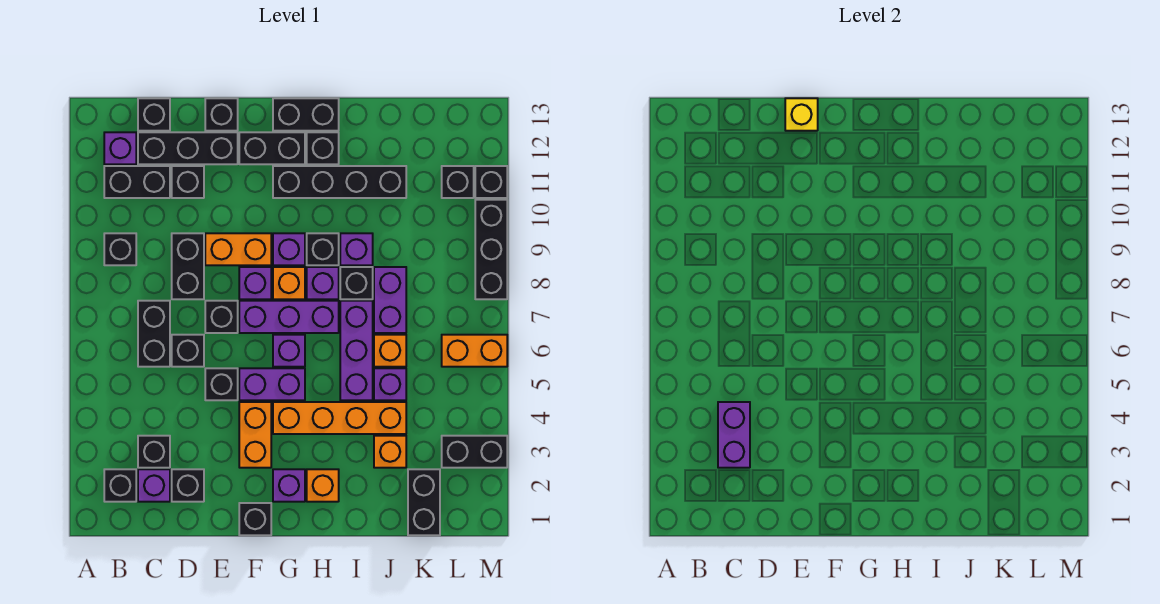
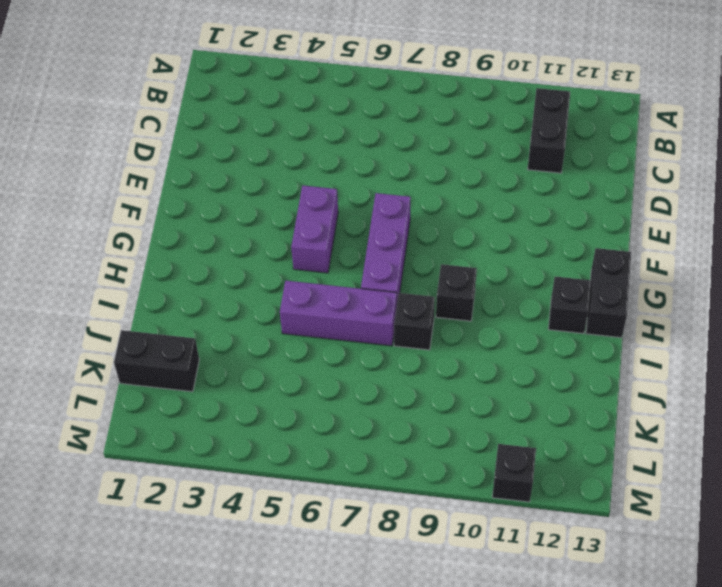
none -> black brick B2 level 1
none -> black brick B9 level 1
none -> purple brick B12 level 1
none -> purple brick C2 level 1

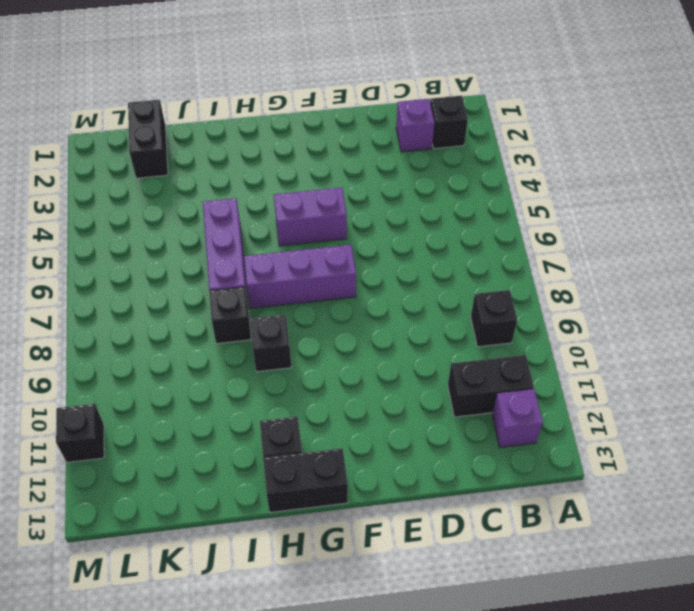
none -> black brick C3 level 1
none -> black brick C6:C7 level 1
none -> black brick C12:E12 level 1
none -> black brick C13 level 1

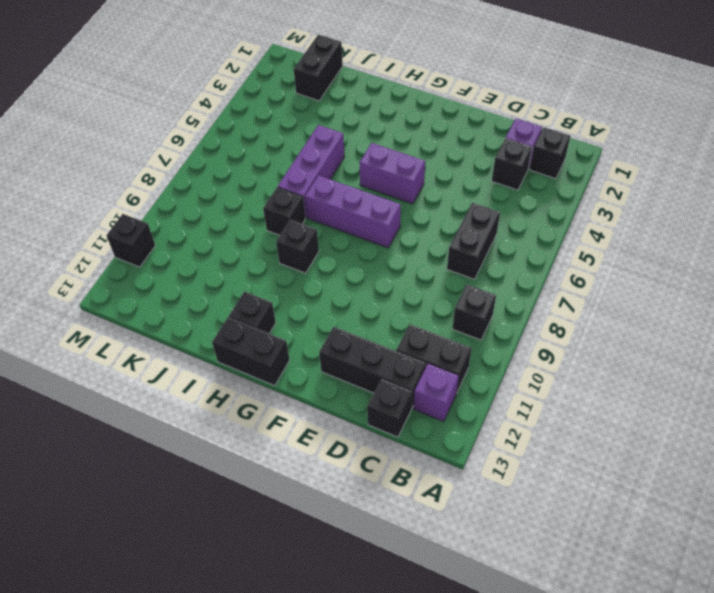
none -> black brick D2 level 1
none -> black brick D6 level 1
none -> black brick D8:D9 level 1
none -> black brick D11 level 1

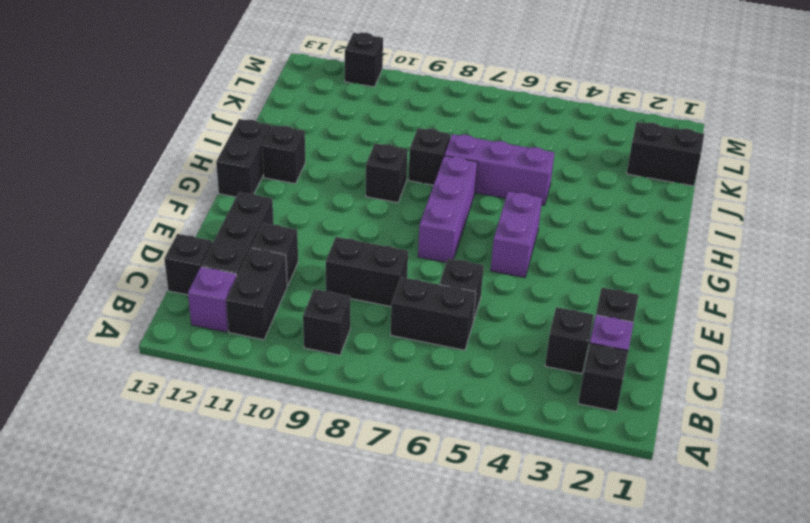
none -> black brick E5 level 1
none -> black brick E7 level 1
none -> orange brick E9:F9 level 1
none -> black brick E13 level 1

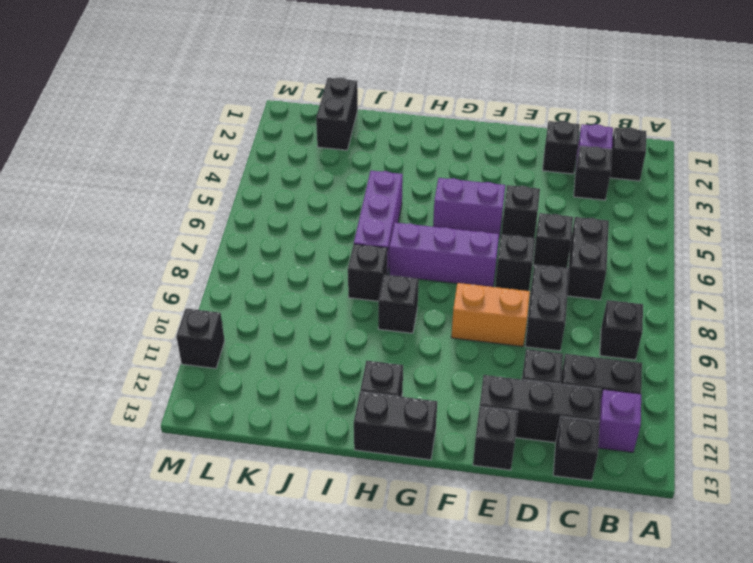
none -> black brick F1 level 1
none -> orange brick F3:F4 level 1
none -> purple brick F8 level 1
none -> black brick F12:G12 level 1

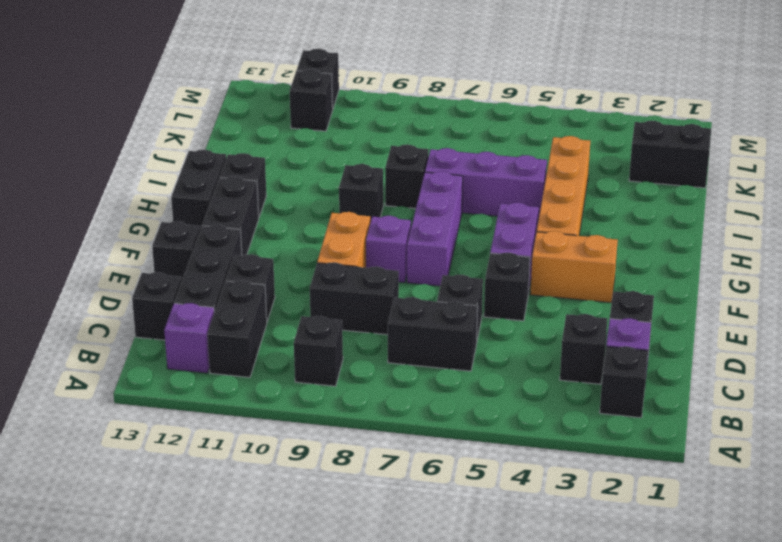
none -> black brick E7 level 1
none -> black brick F1 level 1
none -> purple brick G2 level 1
none -> purple brick G6 level 1

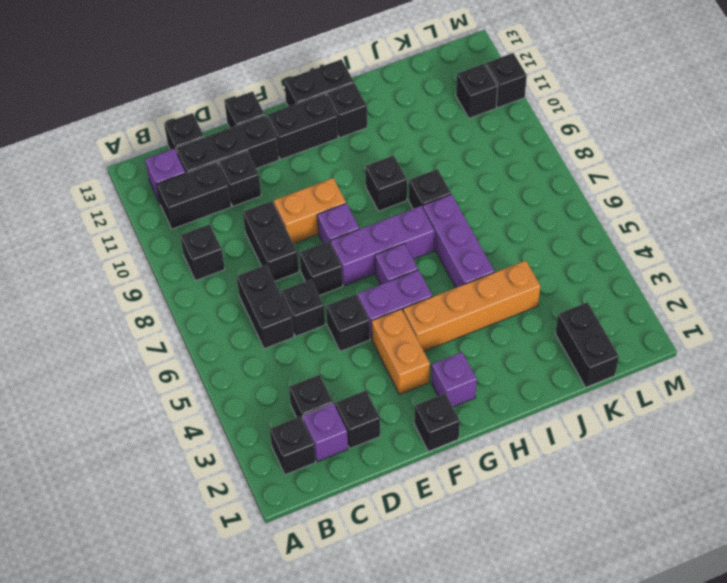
none -> orange brick G8 level 1
none -> purple brick G9 level 1
none -> black brick G11:J11 level 1
none -> orange brick H2 level 1

